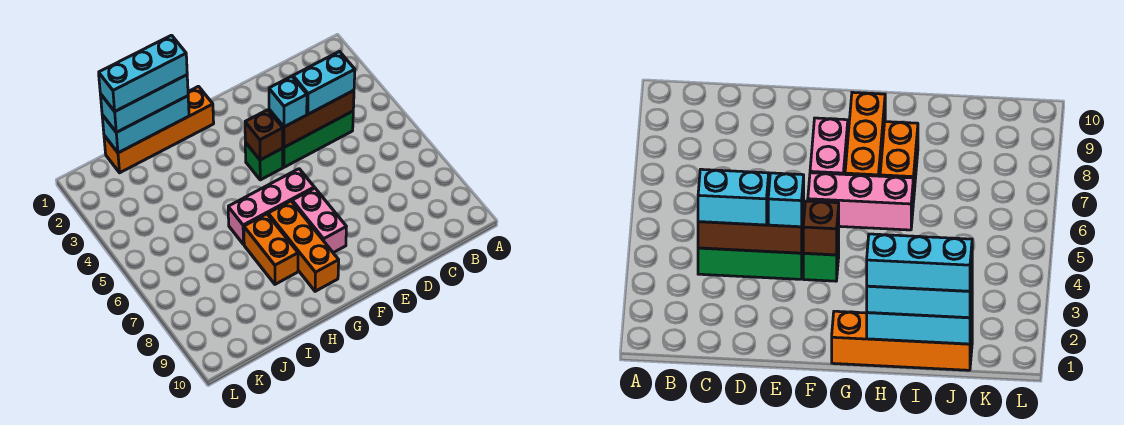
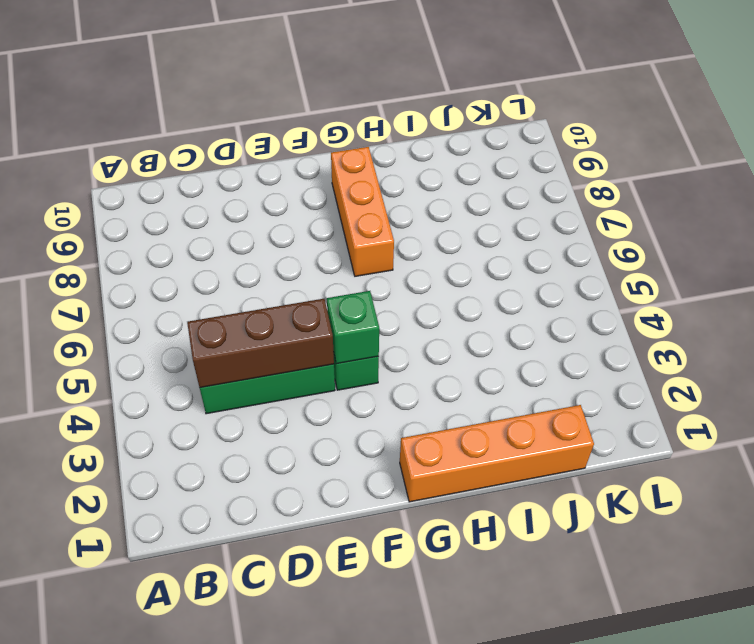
green brick F4 level 2 -> brown brick F4 level 2
none -> pink brick F6:H6 level 1
none -> pink brick F7:F8 level 1
none -> orange brick H7:H8 level 1

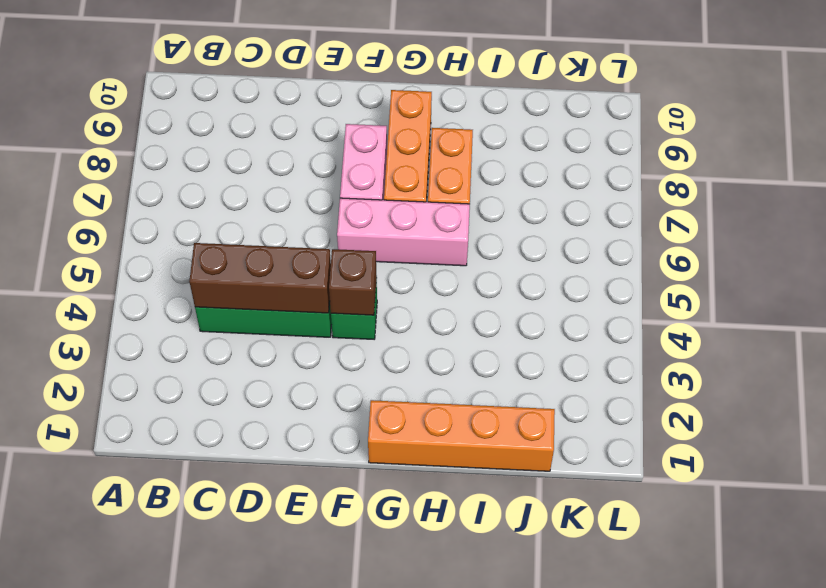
none -> cyan brick H1:J1 level 2
none -> cyan brick C4:D4 level 3
none -> cyan brick E4 level 3

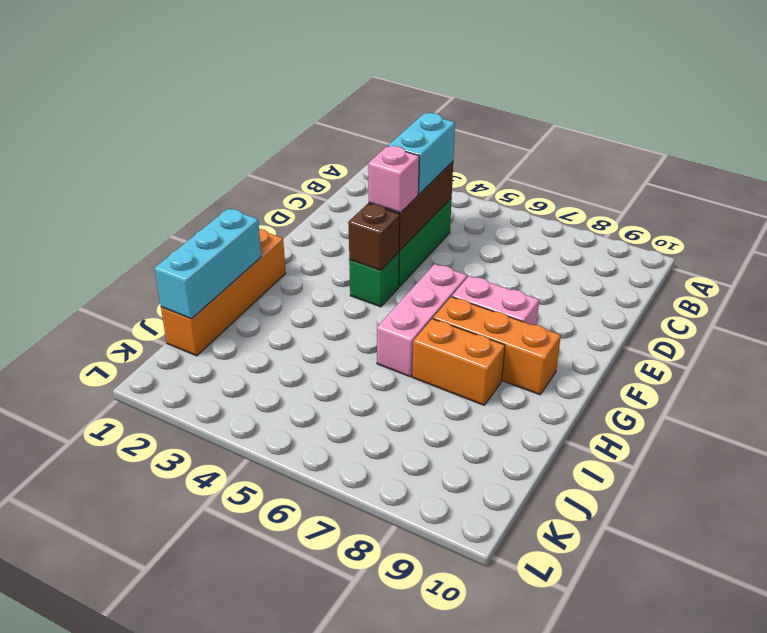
pink brick E4 level 3 -> cyan brick E4 level 3
none -> cyan brick H1:J1 level 3
none -> cyan brick H1:J1 level 4

